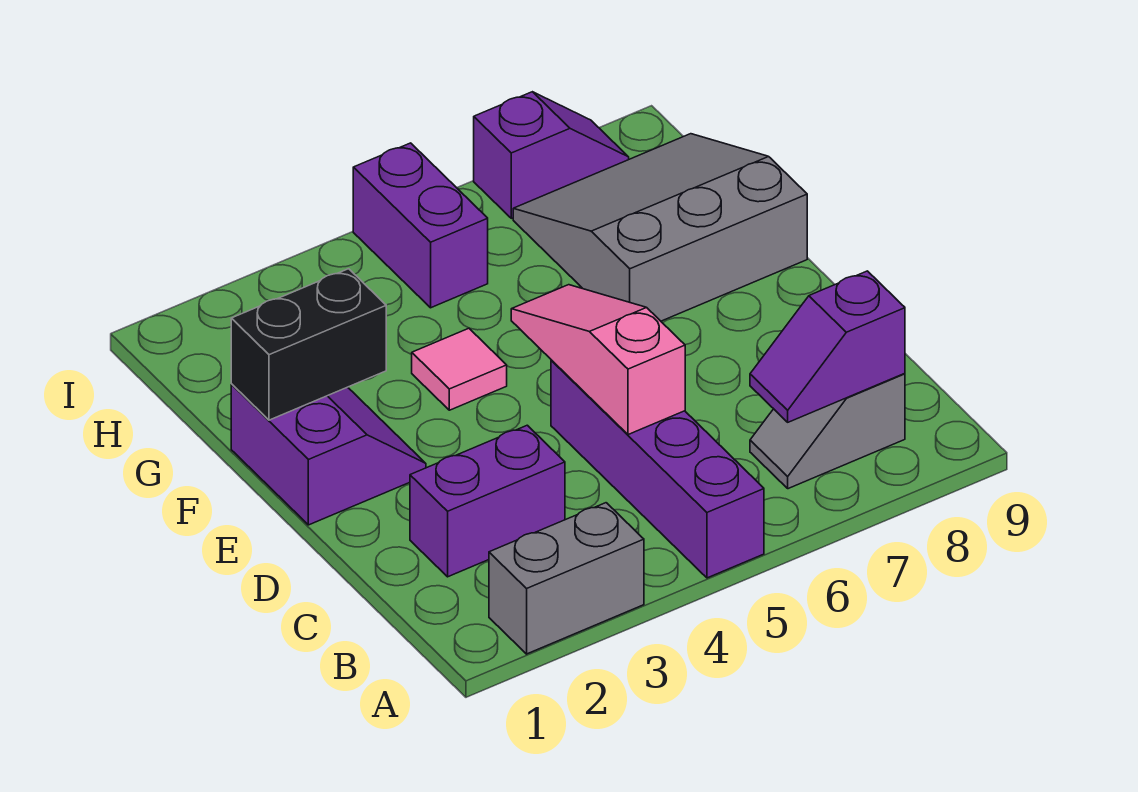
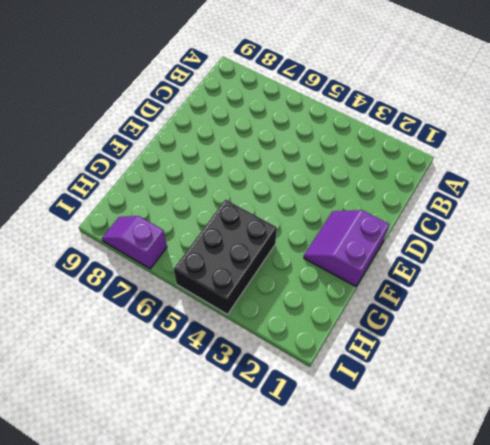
black brick G4:I5 level 1 -> purple brick H5:I5 level 1
none -> grey brick A2:A3 level 1
none -> purple brick A5:D5 level 1
none -> grey slope B7:B8 level 1 top 8

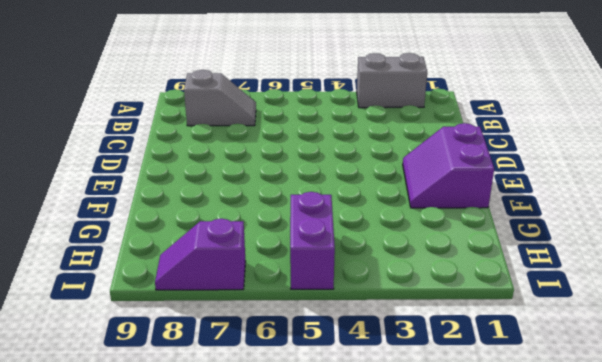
none -> purple brick A5:D5 level 1
none -> purple brick C2:C3 level 1
none -> pink tile F4 level 1

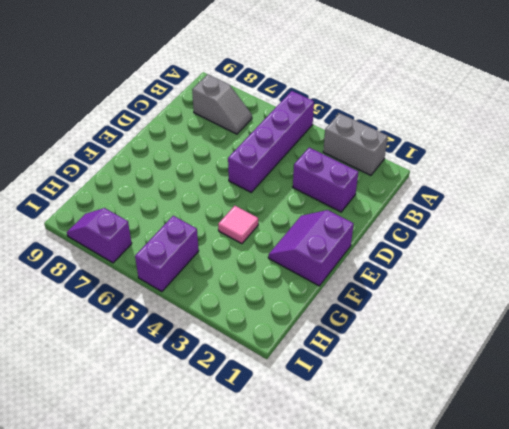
none -> grey slope F7:H9 level 1 top F
none -> purple slope B7:B8 level 2 top 8
none -> pink slope C5:E5 level 2 top C

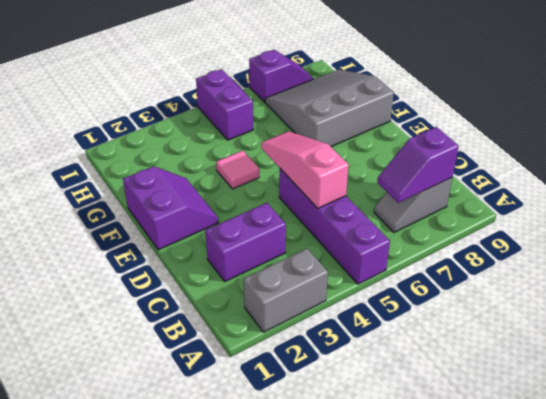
none -> black brick F1:F2 level 2

